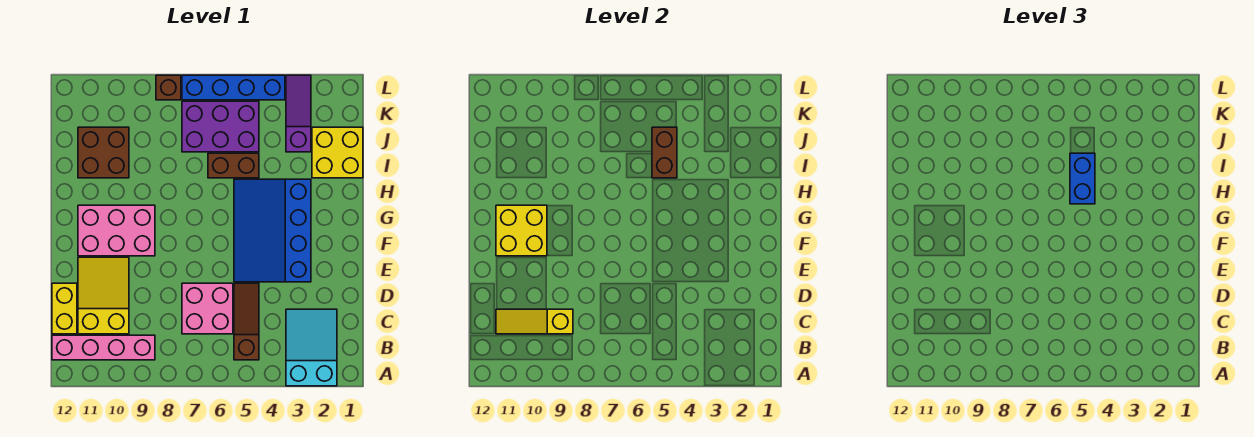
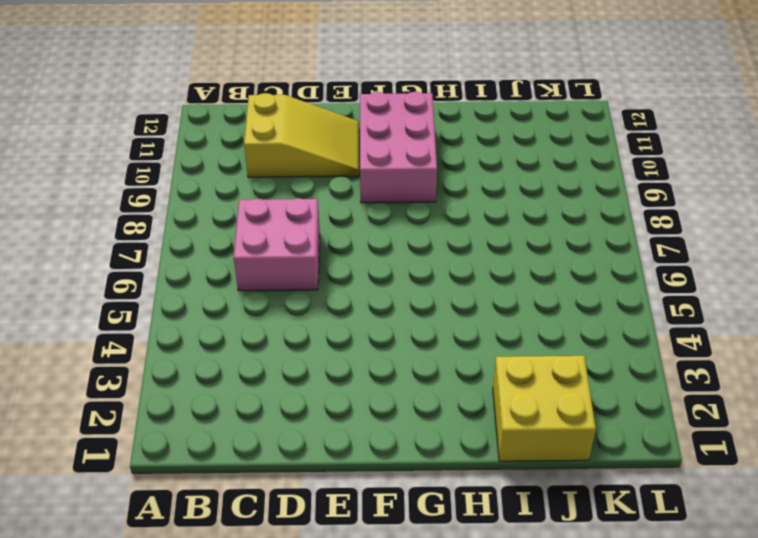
none -> cyan slope A2:C3 level 1 top A
none -> brown slope B5:D5 level 1 top B
none -> pink brick B9:B12 level 1

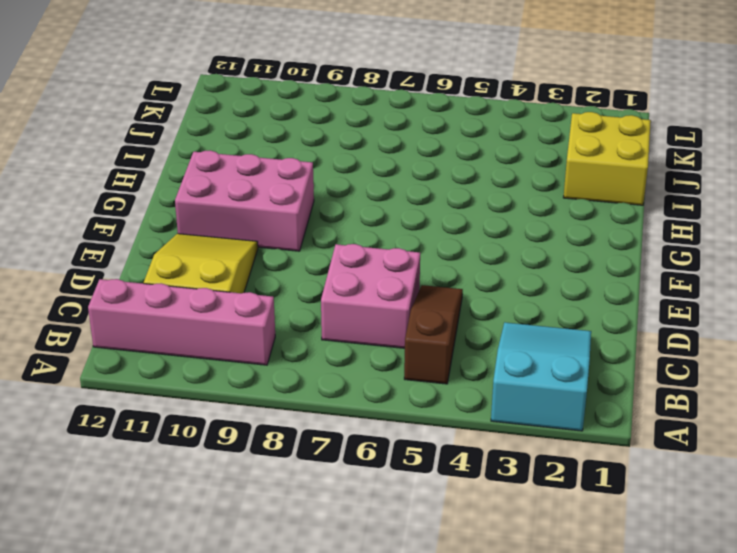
none -> yellow brick C12:D12 level 1
none -> blue slope E3:H5 level 1 top 3
none -> brown brick I5:I6 level 1

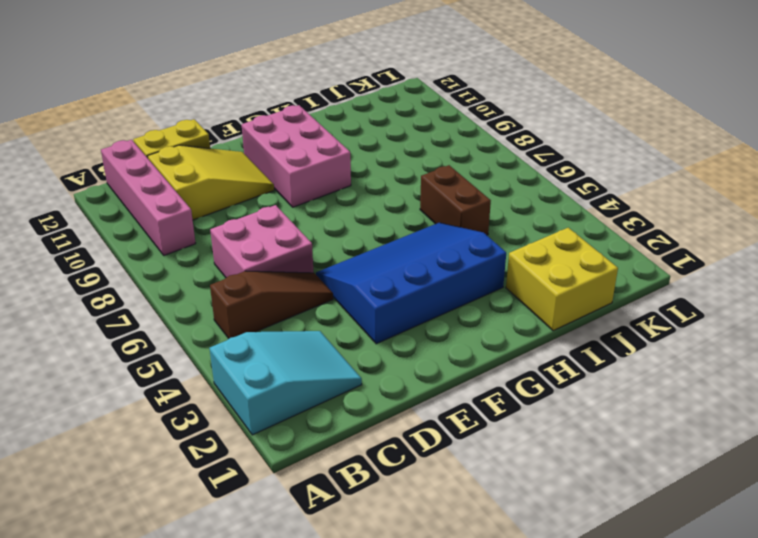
none -> brown brick I10:J11 level 1
none -> purple slope J3:L3 level 1 top J
none -> purple brick J5:K7 level 1

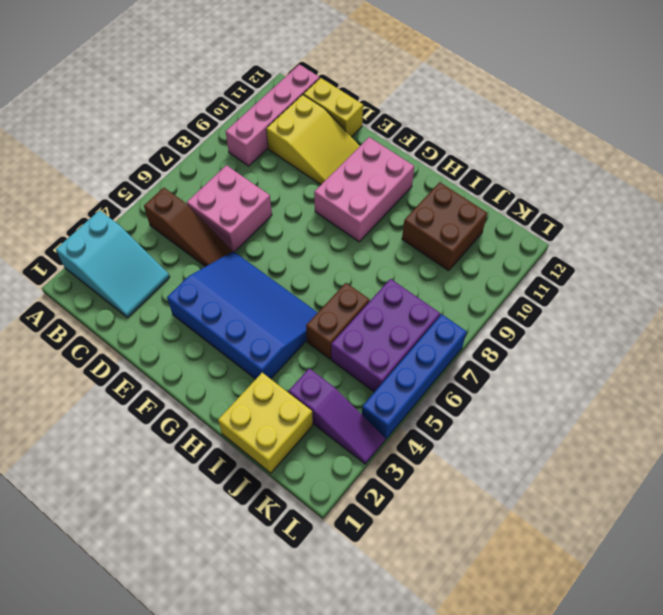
none -> brown brick L8 level 1
none -> yellow slope C9:C11 level 2 top 9
none -> yellow brick F10:G11 level 2

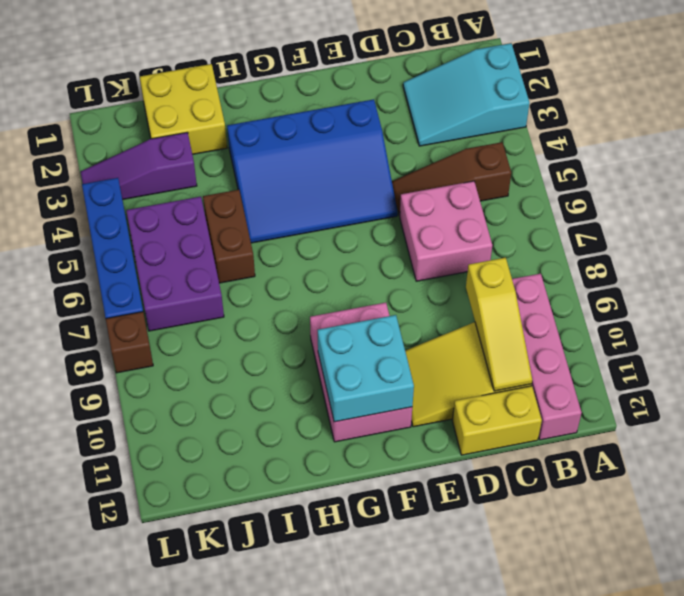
cyan brick F10:G11 level 2 -> yellow brick F10:G11 level 2
none -> brown brick I10:J11 level 1
none -> brown brick I5:J5 level 2
none -> blue brick H5:I5 level 3

